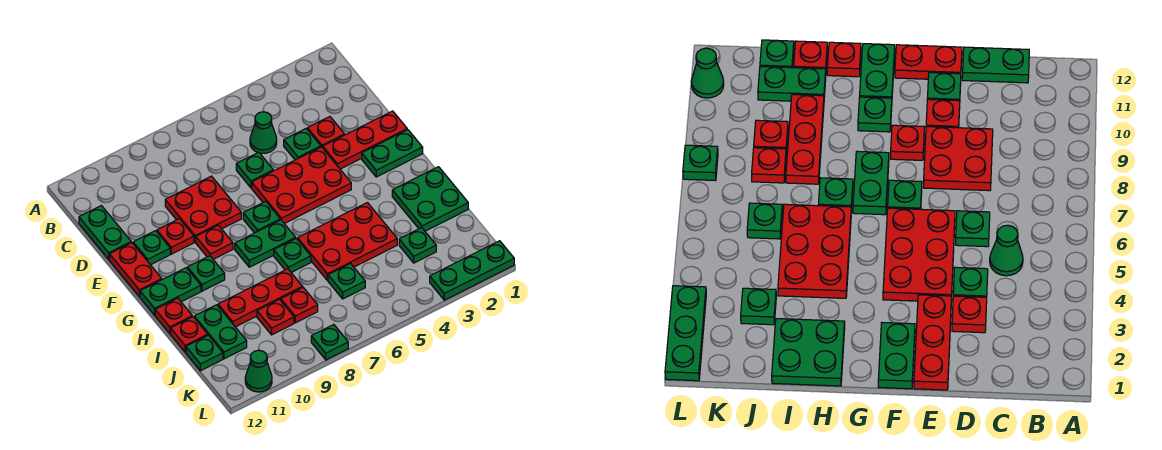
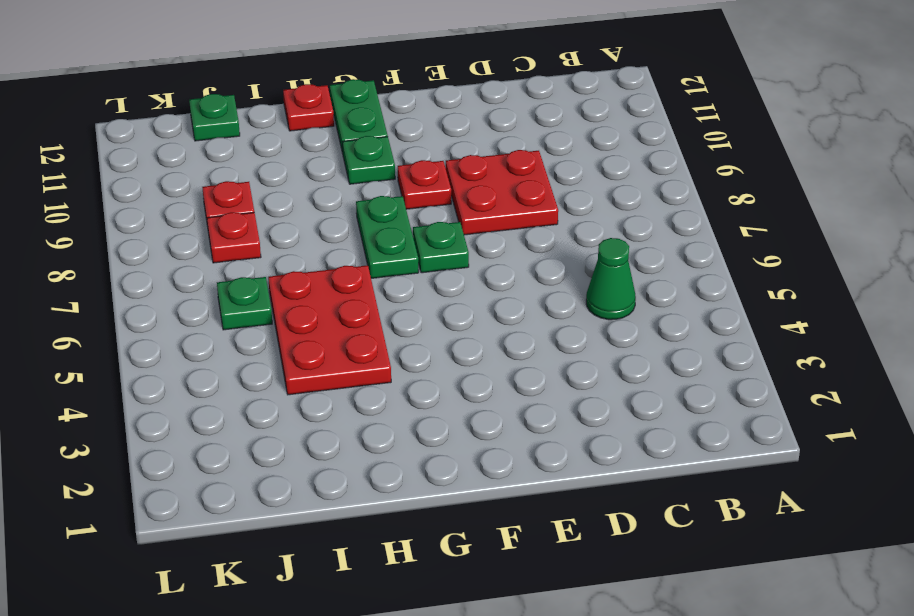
none -> green plate C12:D12 level 1
none -> red plate D3 level 1
none -> green plate D4 level 1
none -> green plate D6 level 1

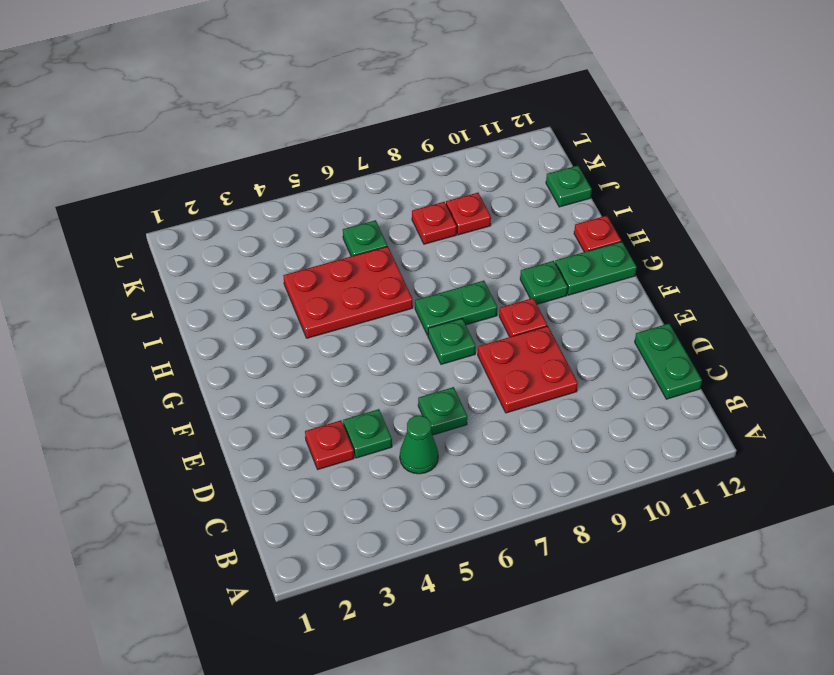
none -> red plate E1:E3 level 1
none -> red plate E4:F6 level 1
none -> red plate E10 level 1
none -> green plate E11 level 1

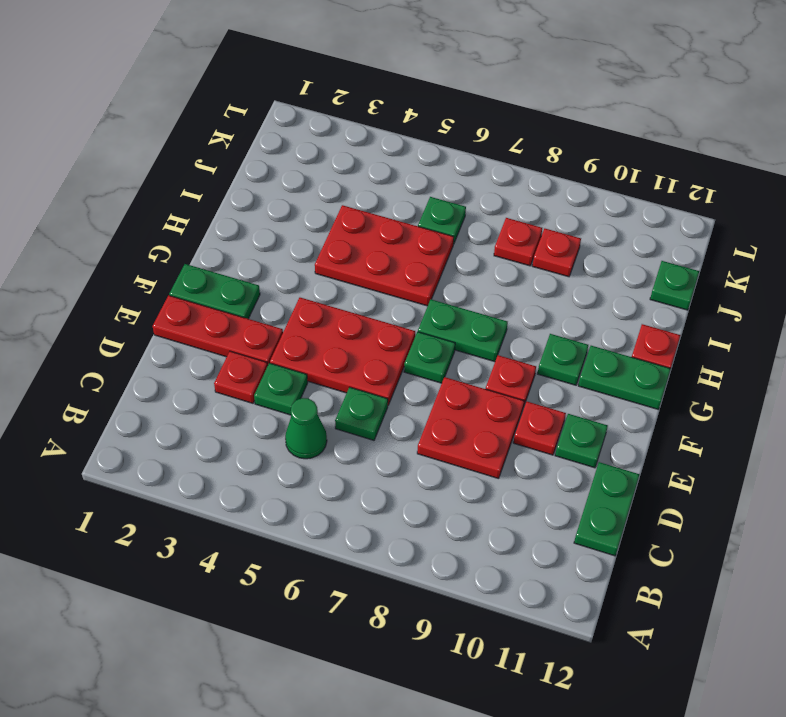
none -> red plate E12:F12 level 1
none -> green plate H1:I2 level 1
none -> green plate H7 level 1
none -> red plate I8:I10 level 1

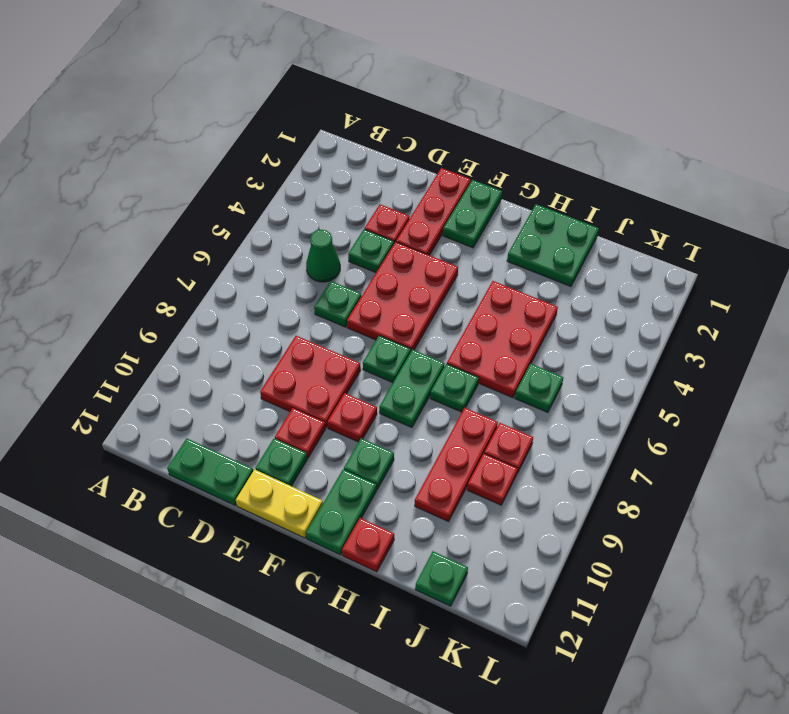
yellow plate E12:F12 level 1 -> red plate E12:F12 level 1
none -> green plate I11:J11 level 1
none -> red plate I12 level 1
none -> green plate J3 level 1
none -> green plate L1:L3 level 1

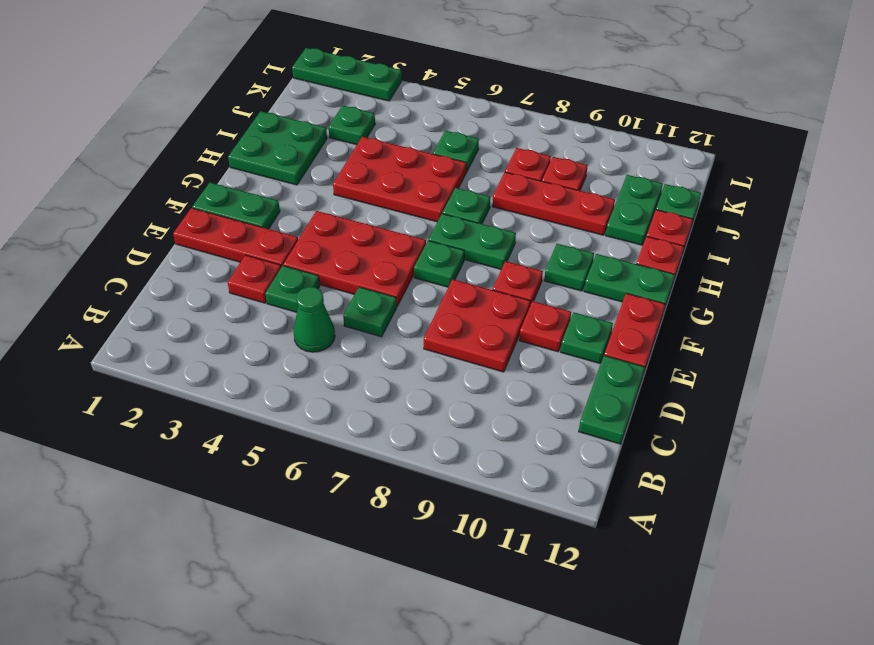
none -> green plate L8 level 1
none -> green cone L11 level 1

